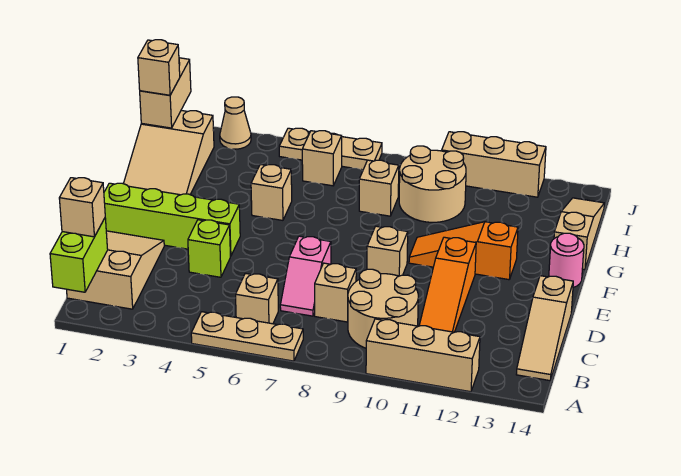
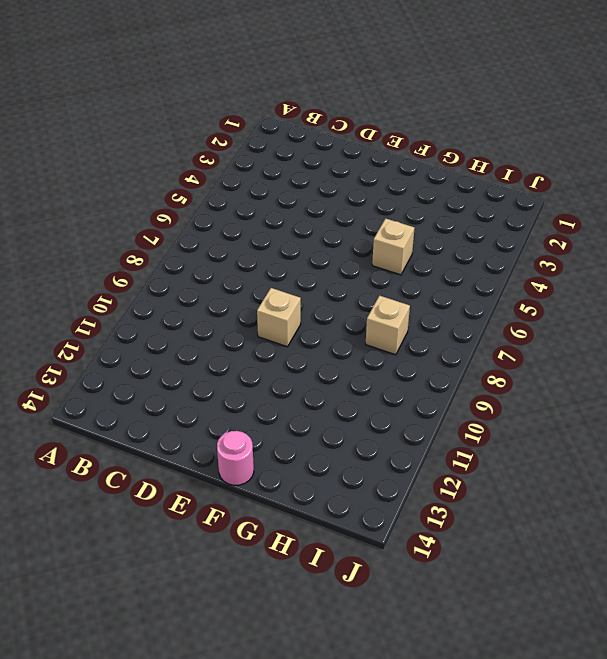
none -> tan plate A5:A7 level 1
none -> tan brick A10:A12 level 1
none -> tan slope B1:D2 level 1 top B

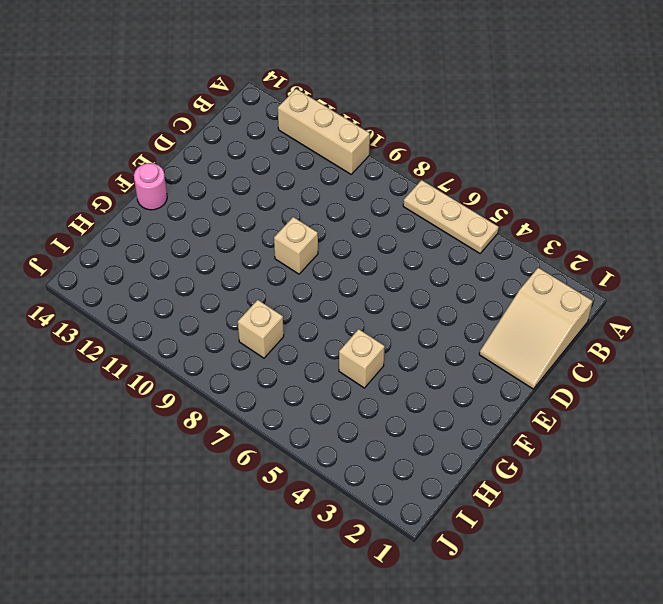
none -> tan brick B6 level 1
none -> tan round brick B9:C10 level 1
none -> tan slope B14:D14 level 1 top D

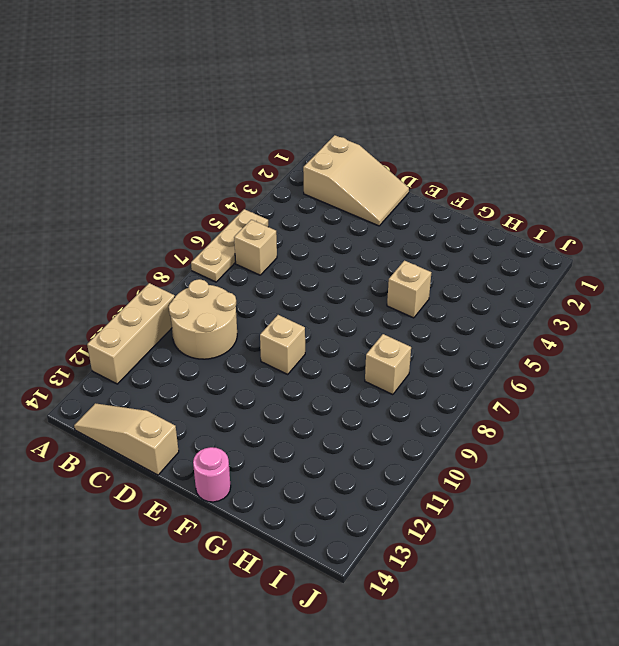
none -> pink slope C7:D7 level 1 top D
none -> tan brick C8 level 1
none -> orange slope C11:E11 level 1 top E

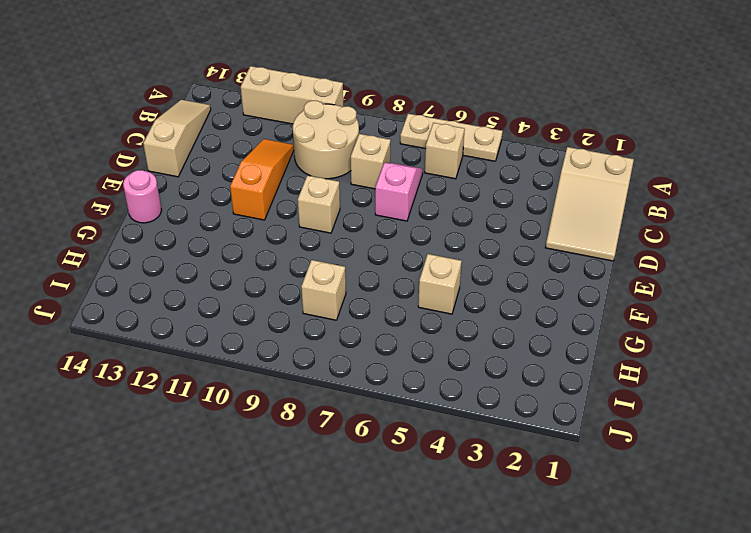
none -> lime brick D4 level 1
none -> lime brick E1:E4 level 1
none -> orange slope F10:F12 level 1 top 12

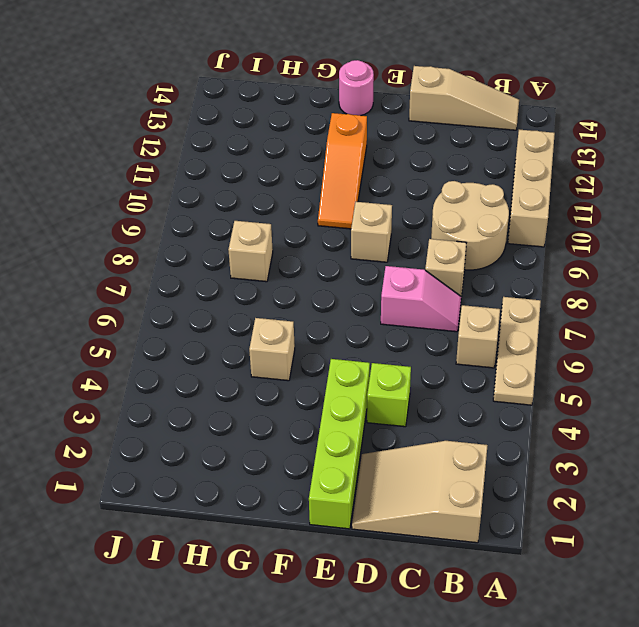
none -> orange slope C11:E11 level 1 top E
none -> tan slope G1:I2 level 1 top I
none -> tan slope G14:I14 level 1 top G

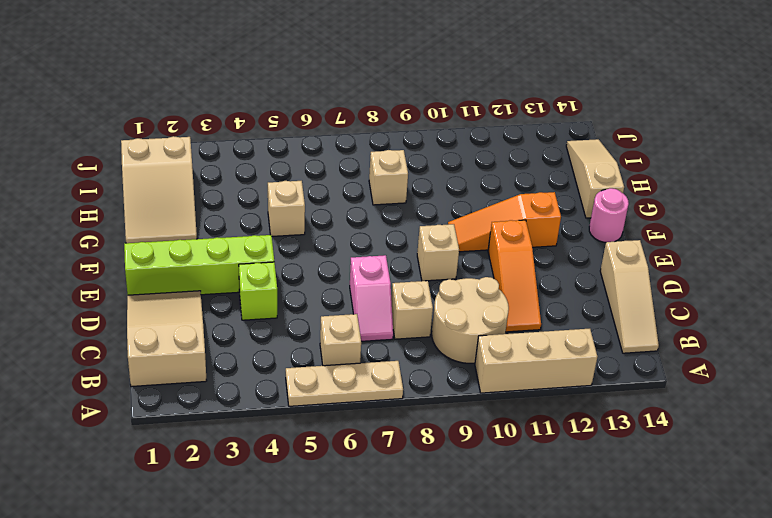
none -> tan round brick H9:I10 level 1
none -> tan brick I6 level 1
none -> tan cone J3 level 1

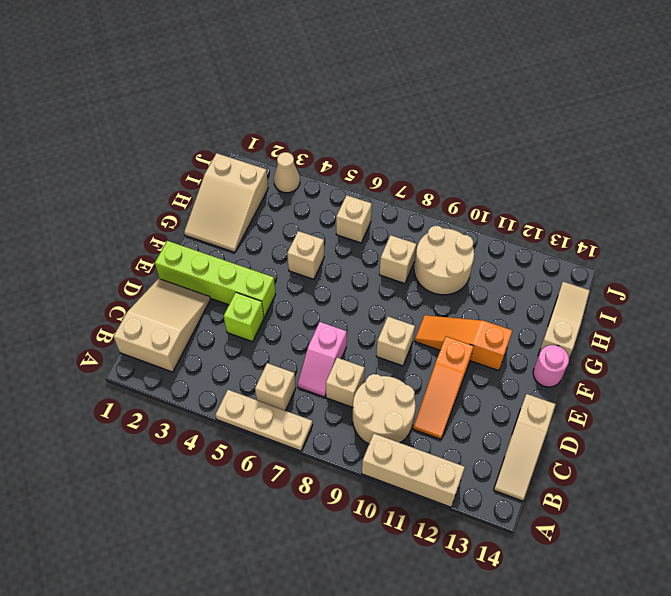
none -> tan plate J5:J7 level 1
none -> tan brick J10:J12 level 1
none -> lime brick A1:B1 level 2

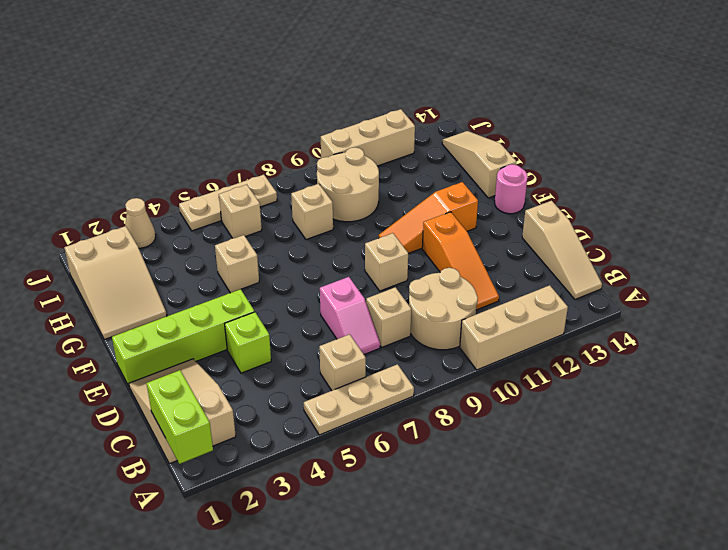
none -> tan brick I1:J1 level 2
none -> tan brick B1 level 3
none -> tan brick I1 level 3

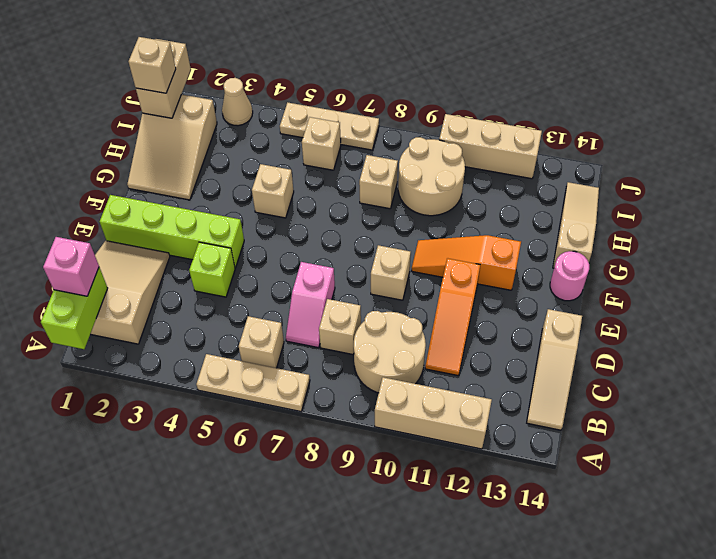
pink brick B1 level 3 -> tan brick B1 level 3

